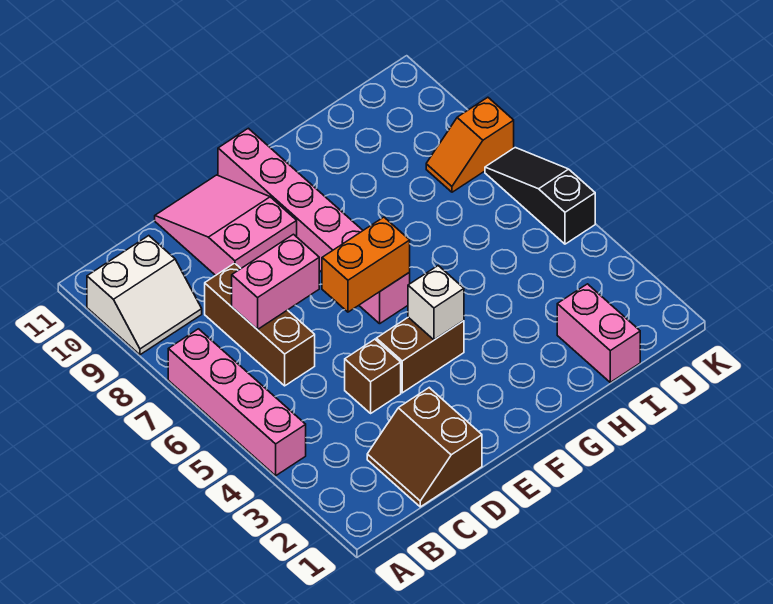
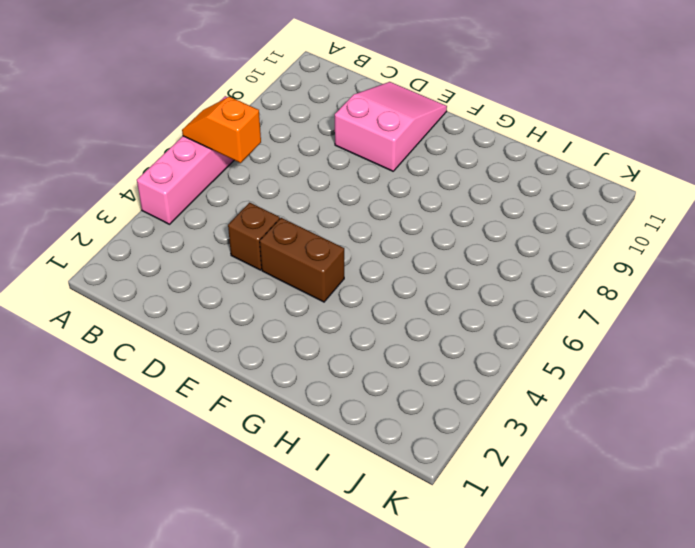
orange slope A6:B6 level 2 top B -> orange slope J8:K8 level 1 top K
none -> white slope A9:B10 level 1 top 10
none -> brown slope C1:D2 level 1 top D
none -> brown brick C6:C8 level 1

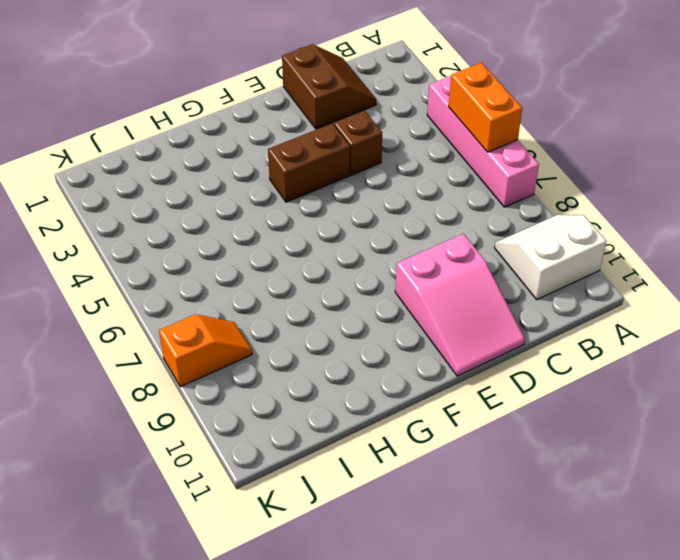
orange brick A5:A6 level 2 -> orange brick E6:F6 level 2
none -> brown brick C6:C8 level 1
none -> pink brick F6:F11 level 1
none -> pink brick I1:I2 level 1

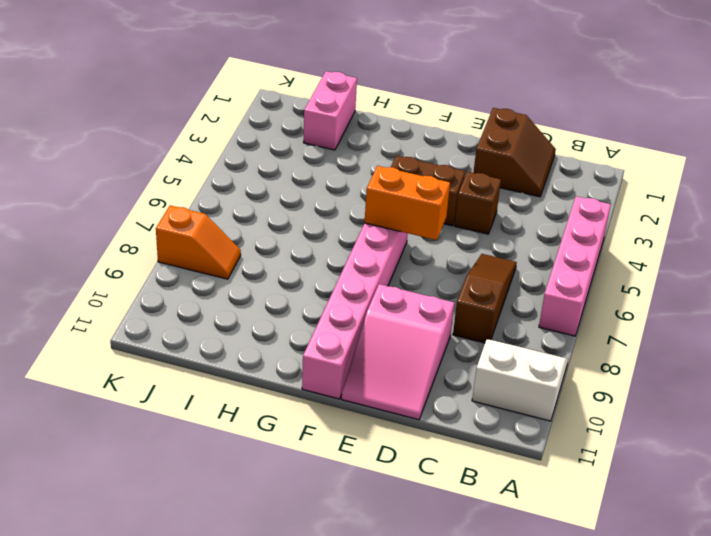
brown slope C6:C8 level 1 top 8 -> brown brick C6:C8 level 1
none -> black slope K5:K7 level 1 top 5
none -> pink brick C7:D7 level 2
none -> white brick F4 level 2

